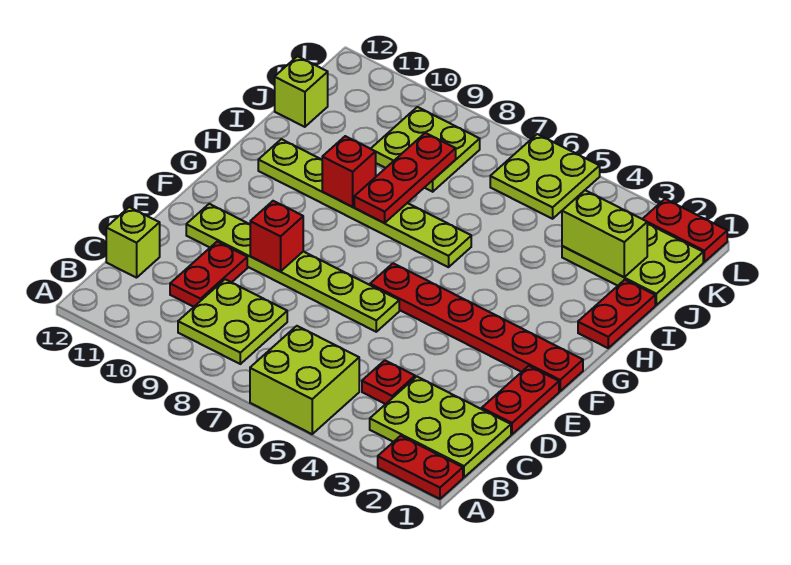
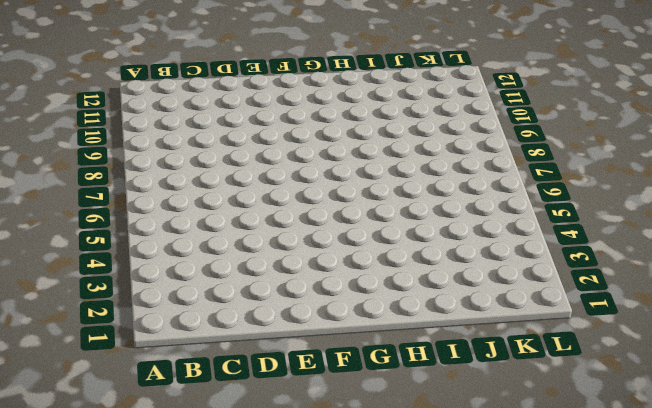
none -> red plate A1:A2 level 1
none -> lime brick A5:B6 level 1
none -> lime plate B1:C3 level 1

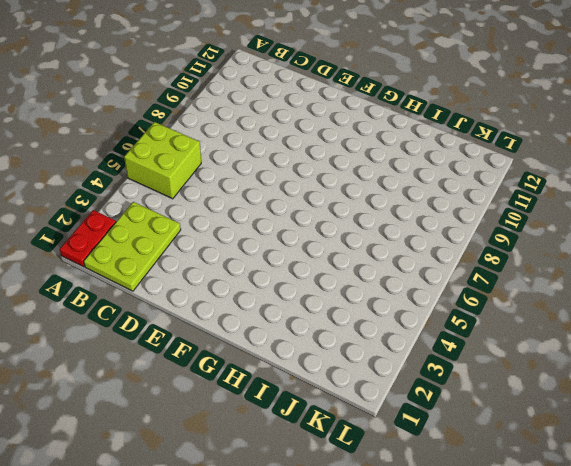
none -> lime plate B8:C9 level 1
none -> red plate C4 level 1
none -> red plate C10:D10 level 1

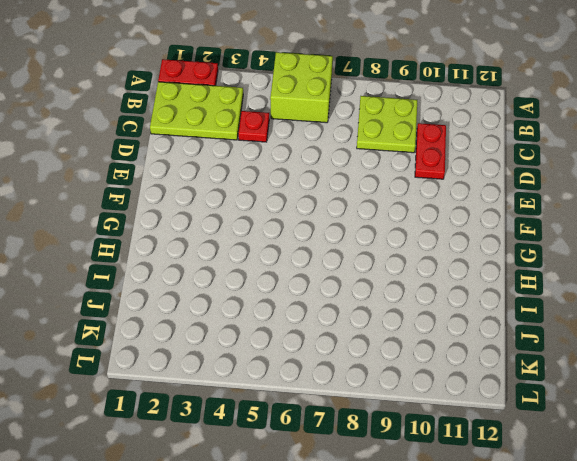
none -> lime brick C12 level 1
none -> red plate D1:E1 level 1
none -> lime plate E6:E11 level 1

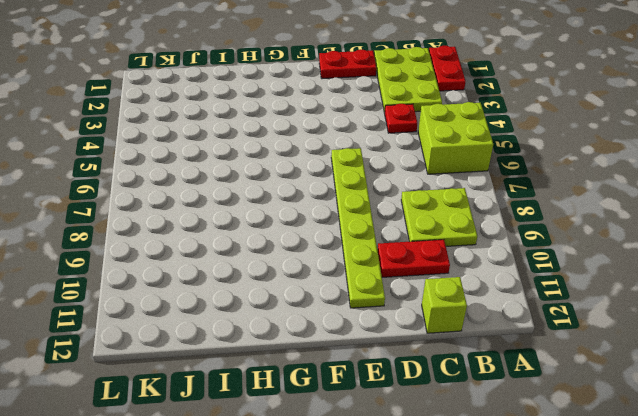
none -> red plate F1:F6 level 1
none -> red plate H1:I1 level 1
none -> lime plate H6:H11 level 1

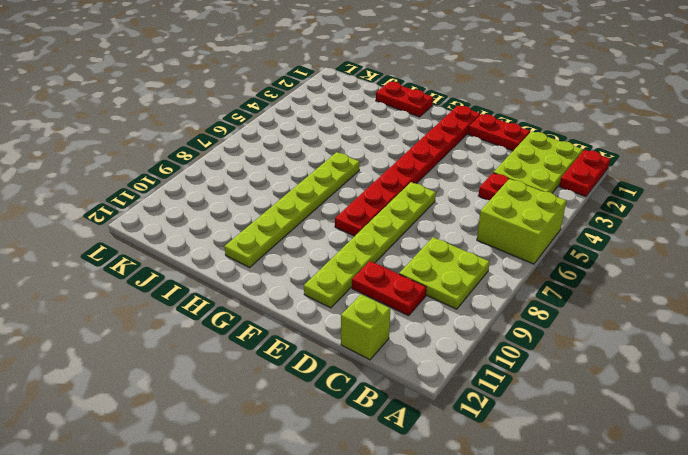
red plate F1:F8 level 1 -> red plate F1:F6 level 1
none -> lime plate J1:K3 level 1
none -> lime plate J8:K9 level 1
none -> lime brick J12 level 1

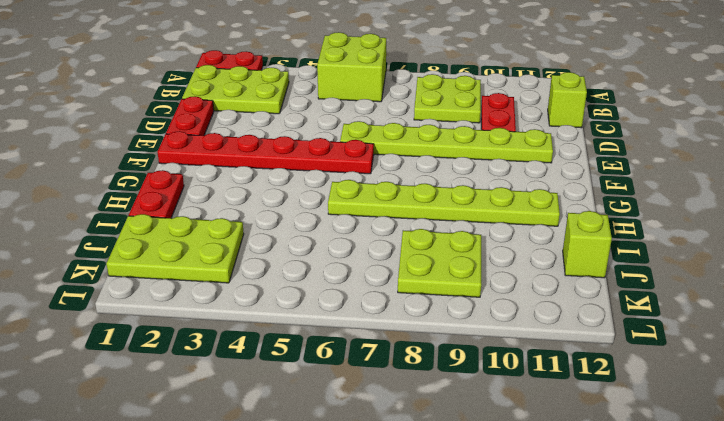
none -> red plate C4 level 1
none -> lime plate K5:L6 level 1
none -> red plate L1:L2 level 1

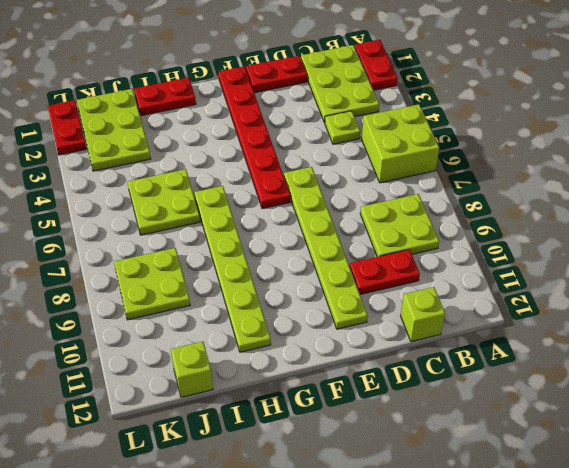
lime plate C4 level 1 -> red plate C4 level 1
lime plate I5:J6 level 1 -> lime plate K5:L6 level 1
none -> red brick E9 level 2
none -> red plate H8:J8 level 2
none -> red brick H9 level 2

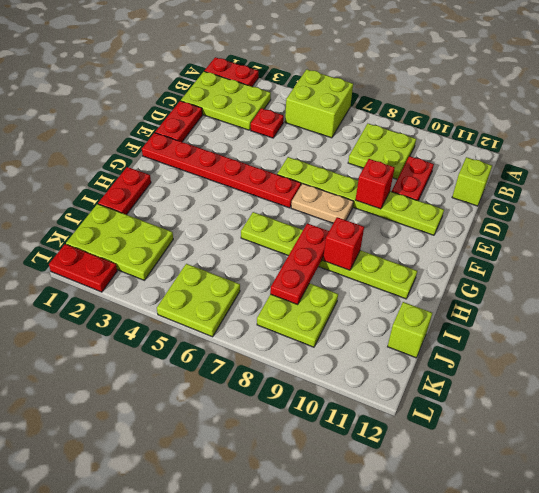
tan plate F7:F8 level 1 -> none
none -> lime brick J2:J3 level 2

